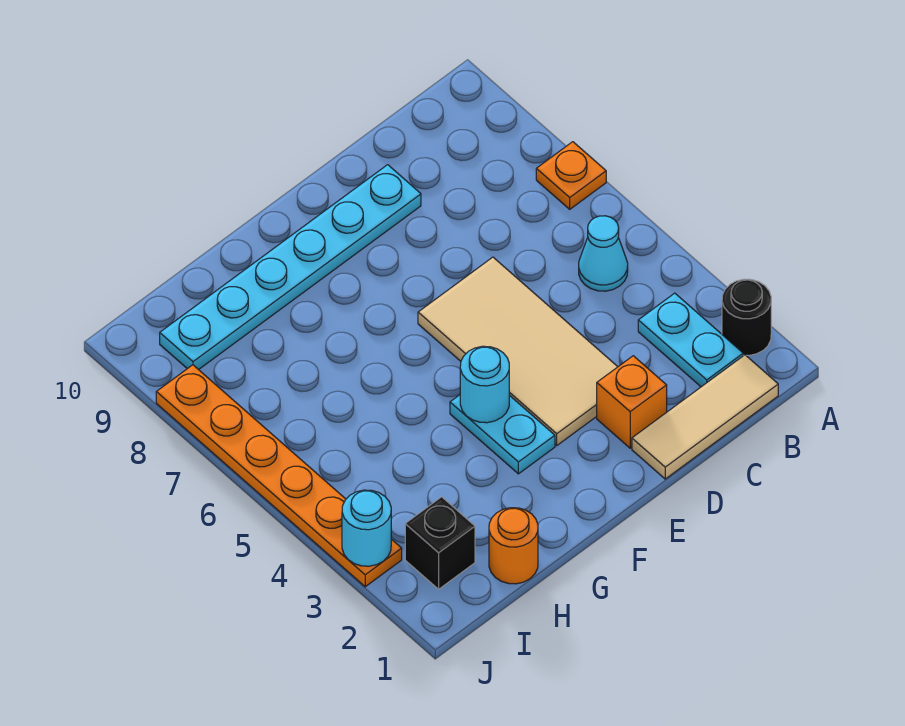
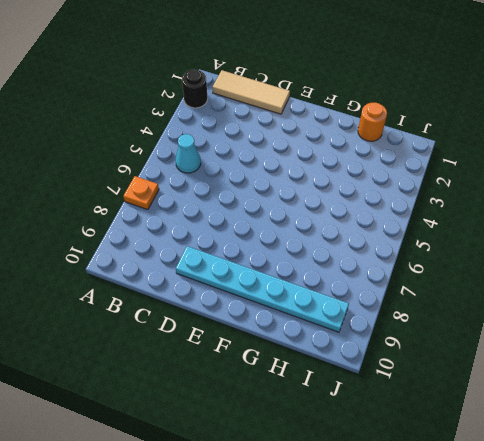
none -> cyan plate B2:B3 level 1
none -> orange brick D2 level 1
none -> tan tile D3:E6 level 1

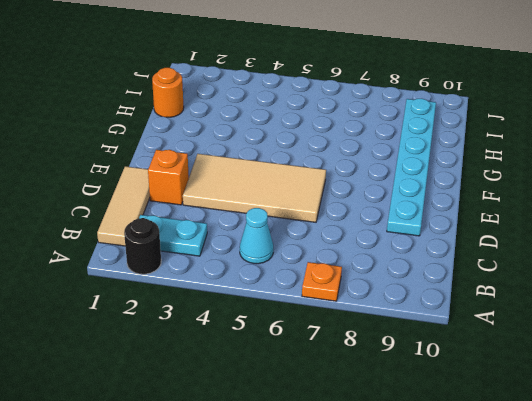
none -> cyan plate F3:F4 level 1
none -> black brick I2 level 1
none -> orange plate J3:J8 level 1

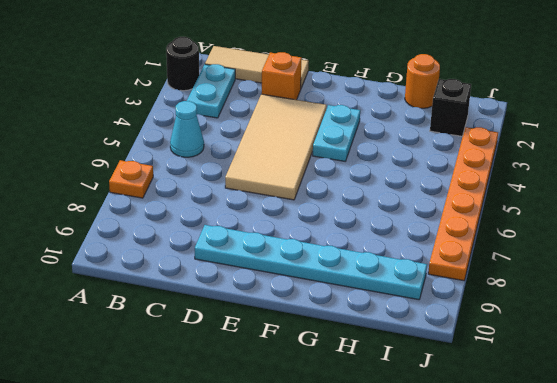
none -> cyan round brick F4 level 2
none -> cyan round brick J3 level 2

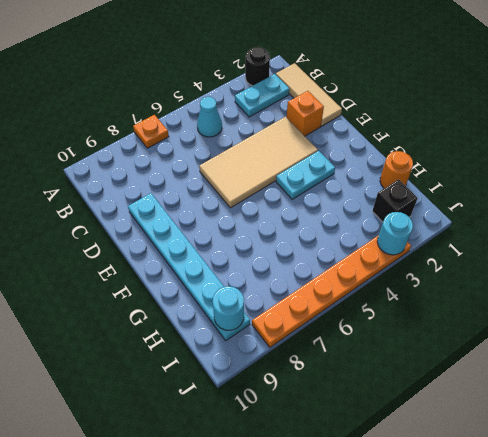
cyan round brick I9 level 2 -> cyan round brick F4 level 2

